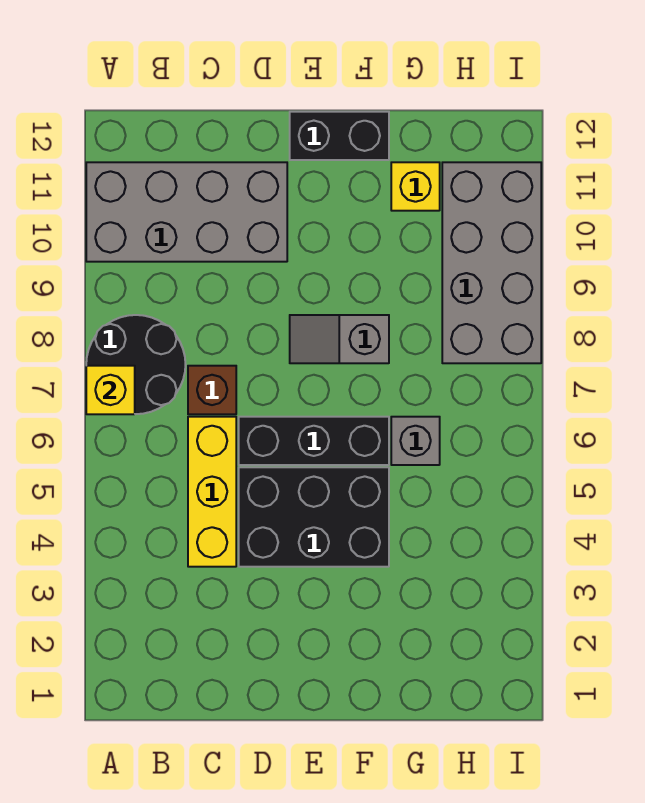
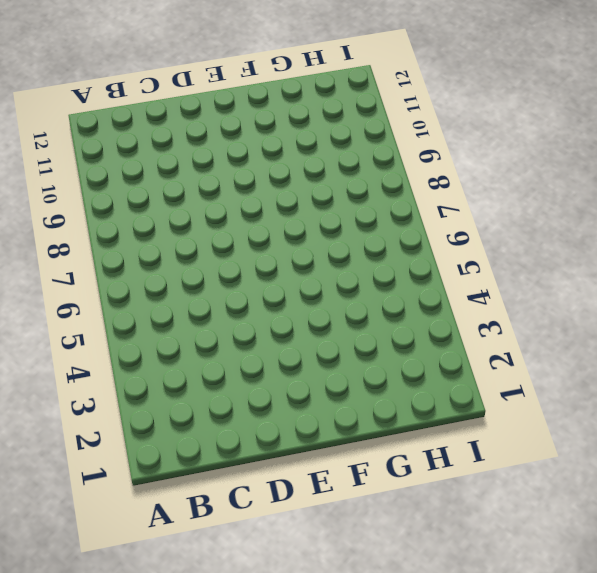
none -> black round brick A7:B8 level 1
none -> grey brick A10:D11 level 1
none -> yellow brick C4:C6 level 1

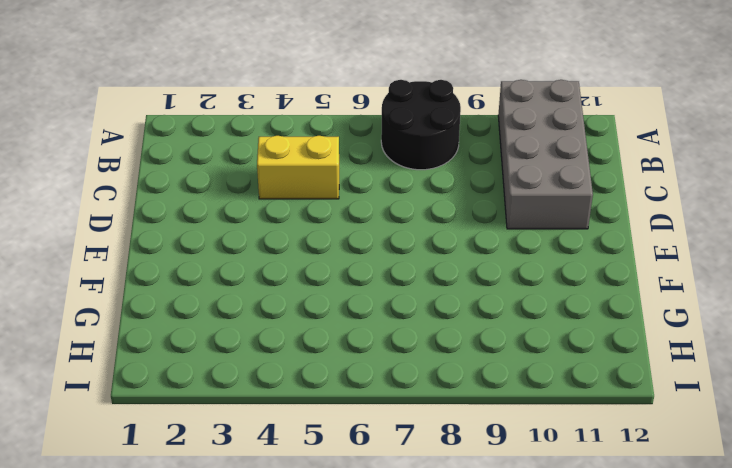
yellow brick C4:C5 level 1 -> yellow brick C4:C6 level 1
none -> brown brick C7 level 1
none -> black brick D4:F5 level 1
none -> black brick D6:F6 level 1

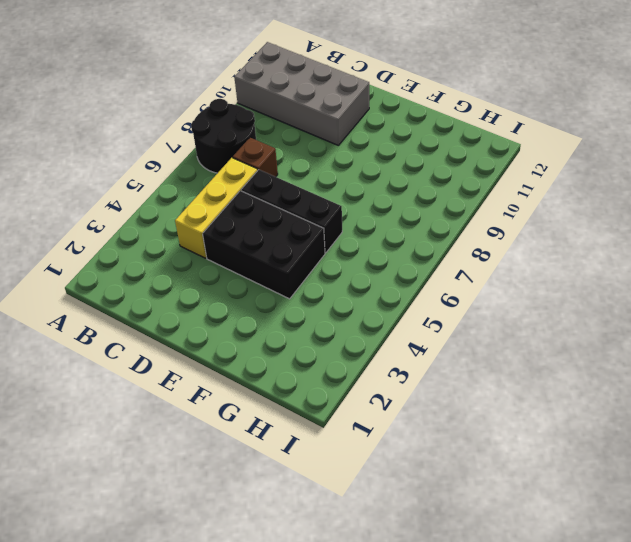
none -> grey slope E8:F8 level 1 top F
none -> black brick E12:F12 level 1
none -> grey brick G6 level 1

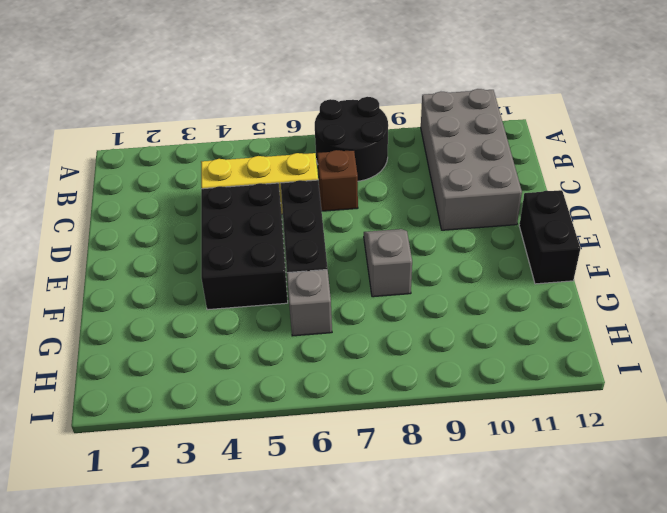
none -> yellow brick G11 level 1
none -> grey brick H8:I11 level 1
none -> yellow brick A7 level 2

